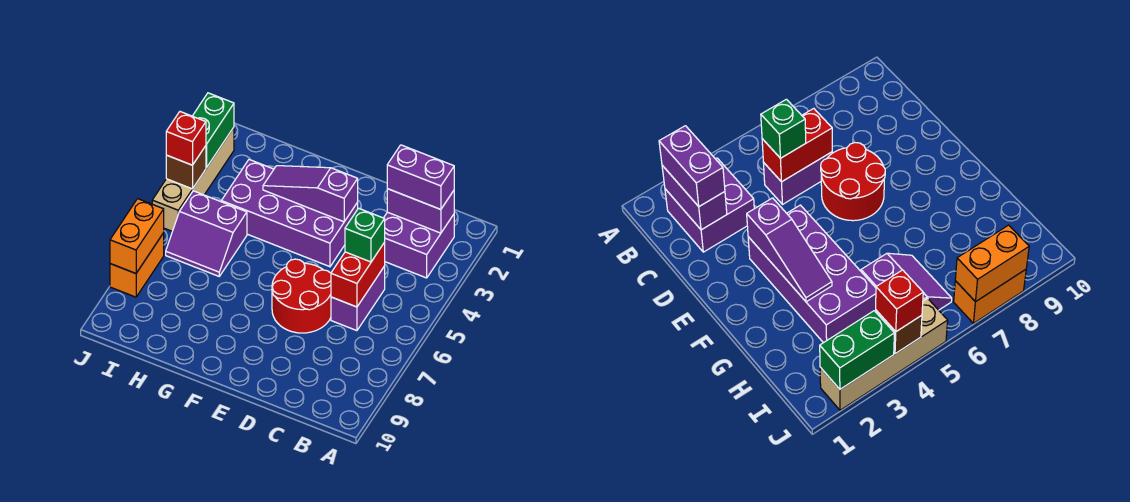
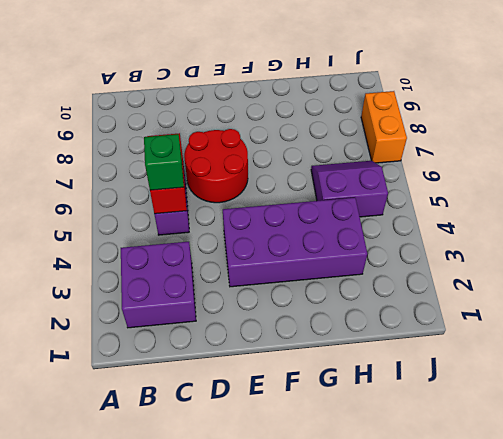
none -> tan brick J2:J5 level 1
none -> purple brick B2:C2 level 2
none -> purple slope E3:G3 level 2 top E

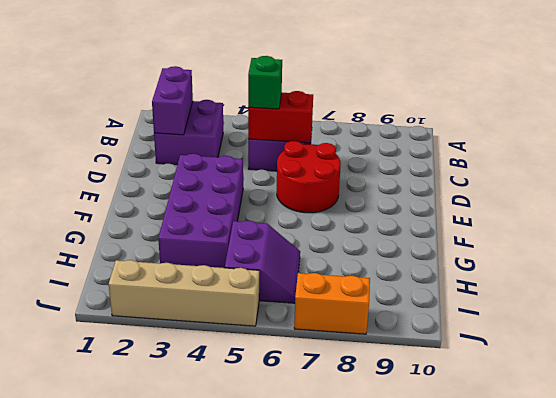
none -> purple slope E3:G3 level 2 top E
none -> green brick J2:J3 level 2
none -> brown brick J4 level 2

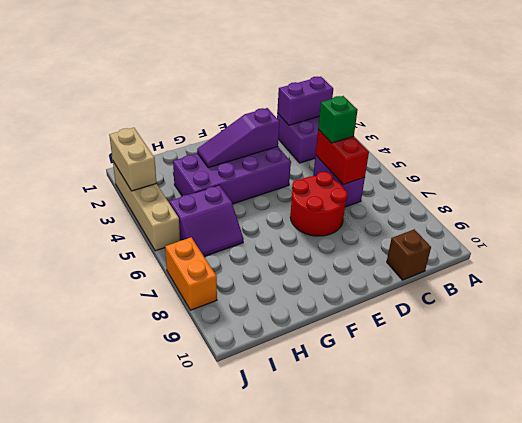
brown brick C10 level 1 -> brown brick J4 level 2
tan brick J2:J3 level 2 -> green brick J2:J3 level 2
none -> orange brick J7:J8 level 2
none -> purple brick B2:C2 level 3
none -> red brick J4 level 3

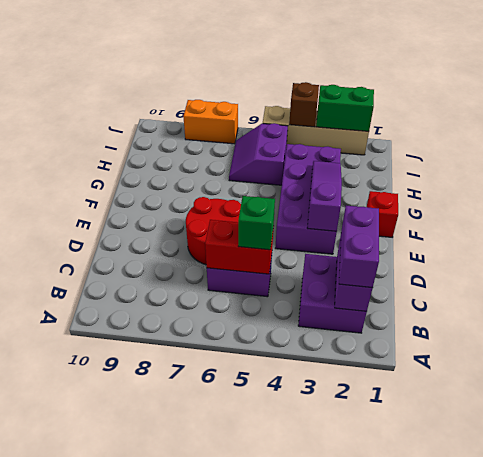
red brick F1 level 1 -> red brick J4 level 3
none -> orange brick J7:J8 level 2

